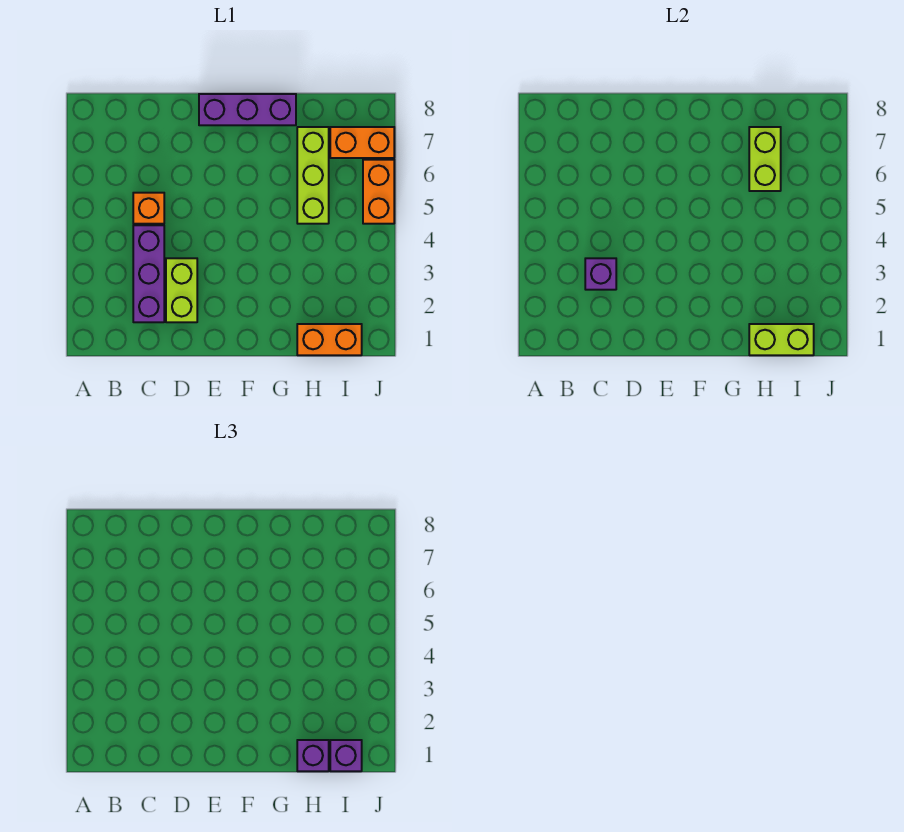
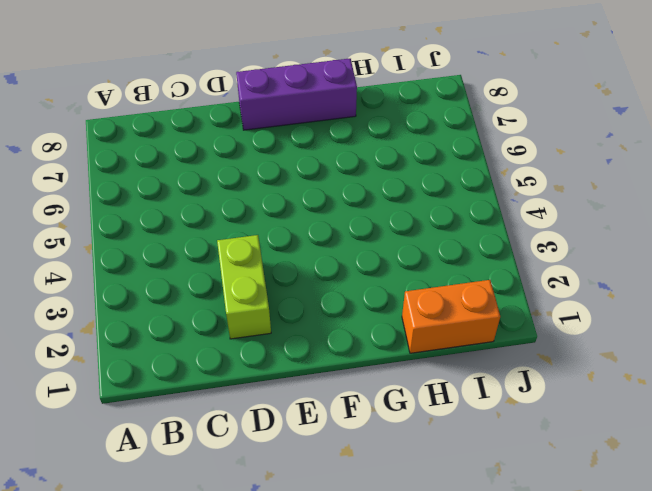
none -> purple brick C2:C4 level 1
none -> orange brick C5 level 1
none -> lime brick H5:H7 level 1

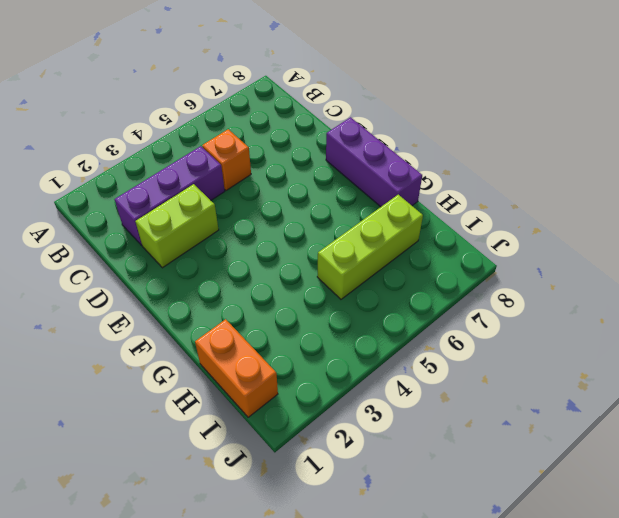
none -> orange brick I7:J7 level 1
none -> orange brick J5:J6 level 1
none -> purple brick C3 level 2

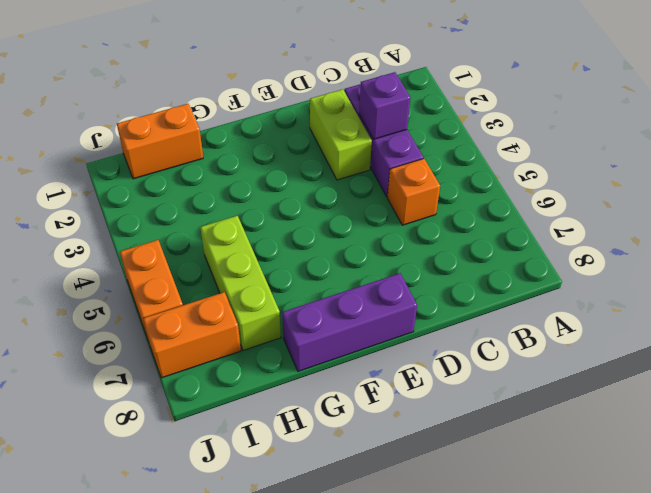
none -> lime brick H1:I1 level 2
none -> lime brick H6:H7 level 2
none -> purple brick H1 level 3

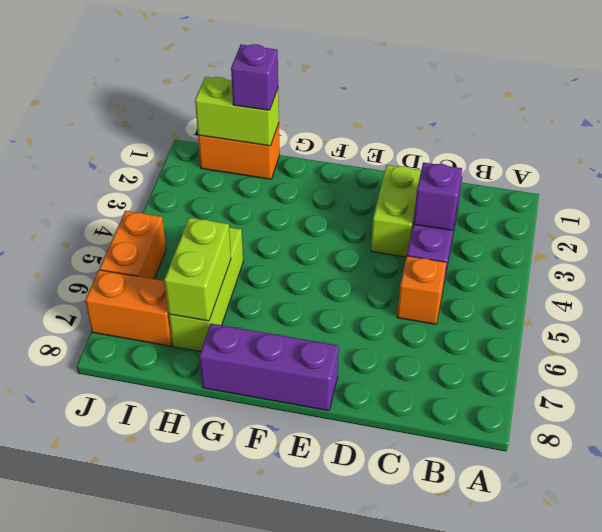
none -> purple brick I1 level 3

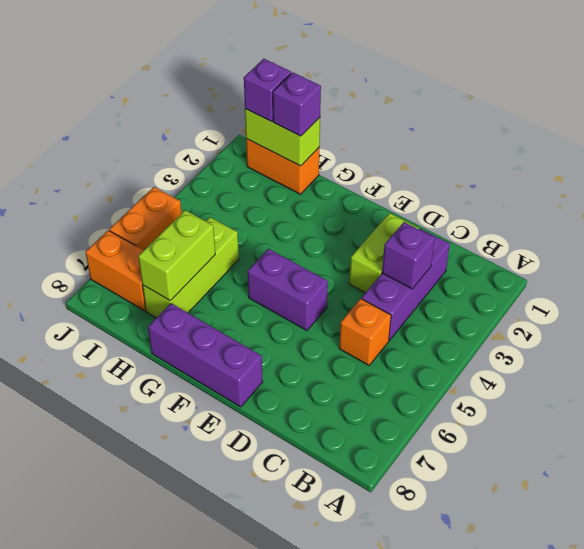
purple brick E5:F5 level 1 -> none

